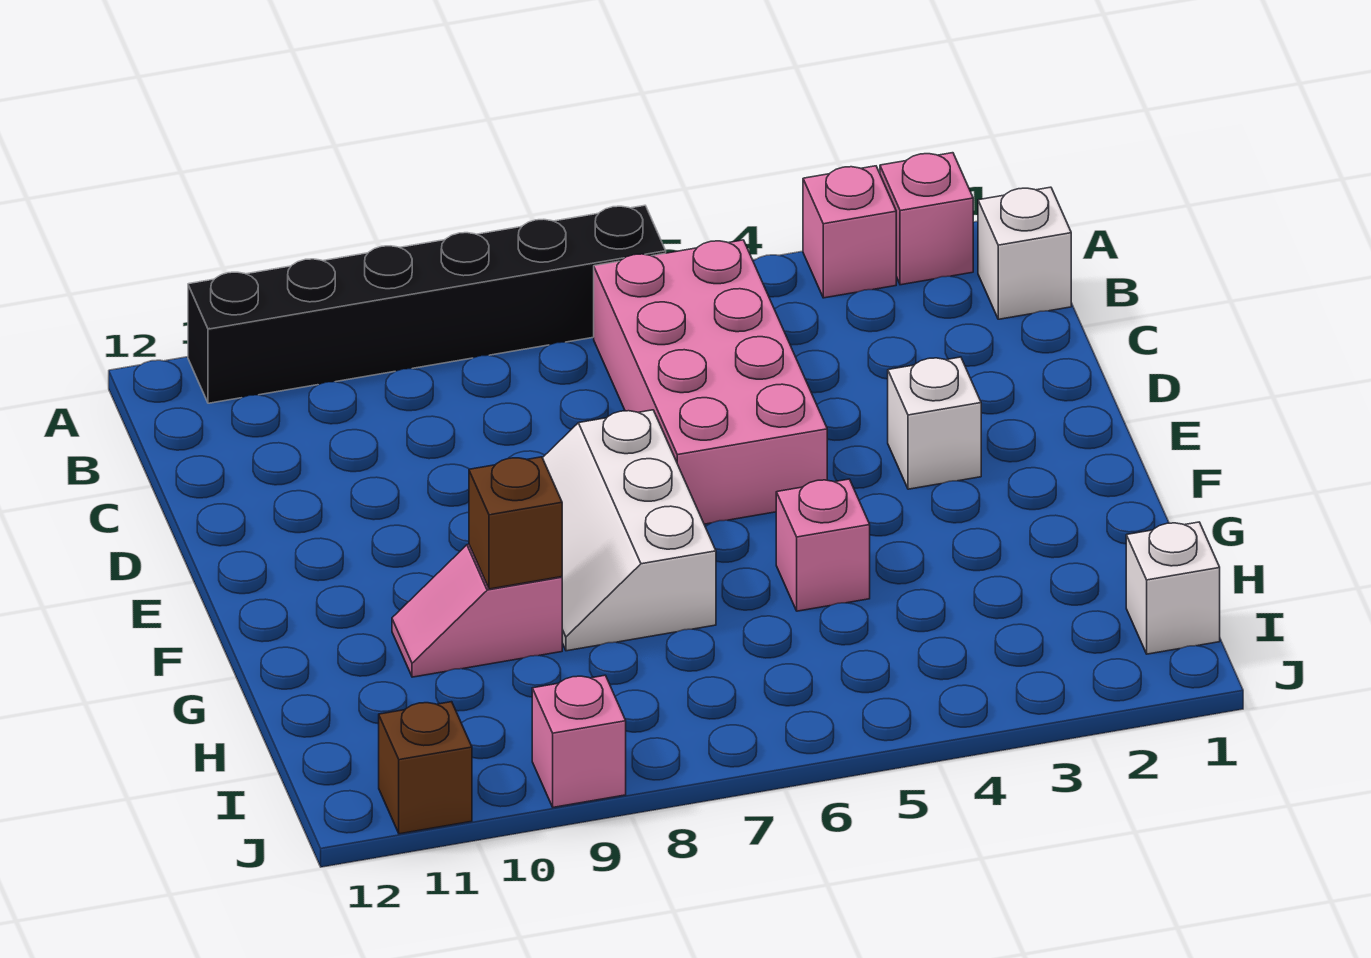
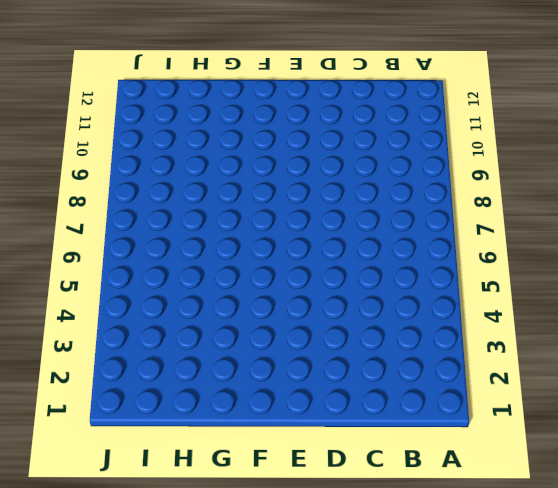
none -> pink brick A2 level 1
none -> pink brick A3 level 1
none -> black brick A6:A11 level 1

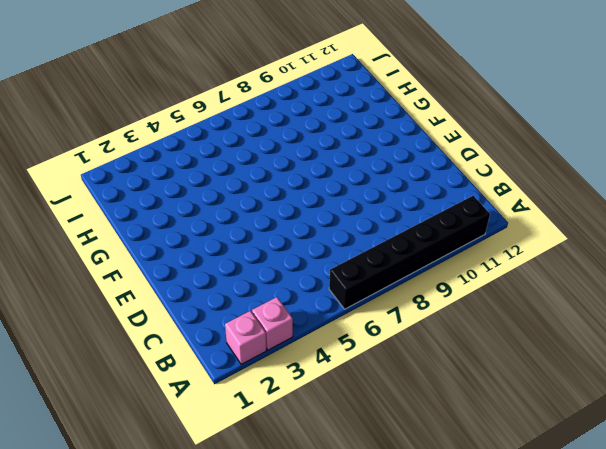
none -> white brick B1 level 1
none -> pink brick B5:E6 level 1
none -> white brick E3 level 1

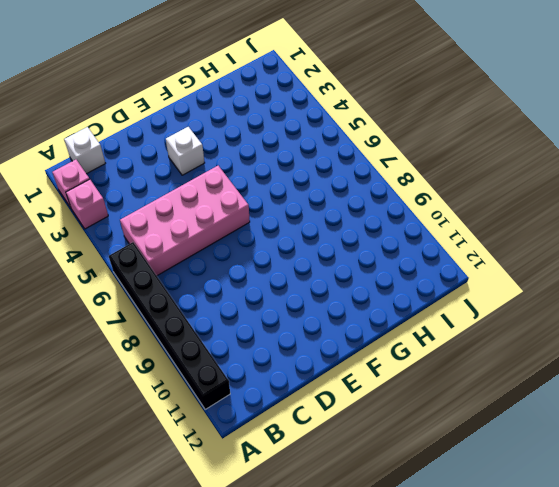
none -> white slope E7:G8 level 1 top 7
none -> pink brick G5 level 1
none -> pink slope G9:G10 level 1 top 9

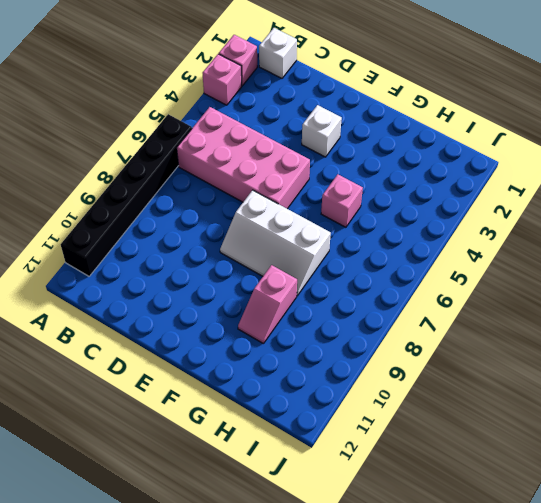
none -> white brick I1 level 1
none -> pink brick J9 level 1
none -> brown brick J11 level 1

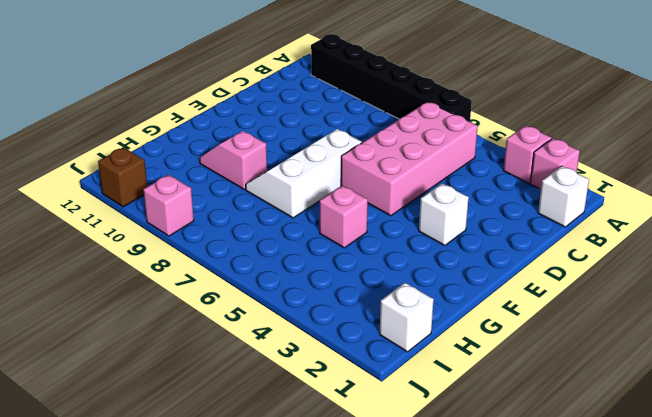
none -> brown brick G9 level 2

